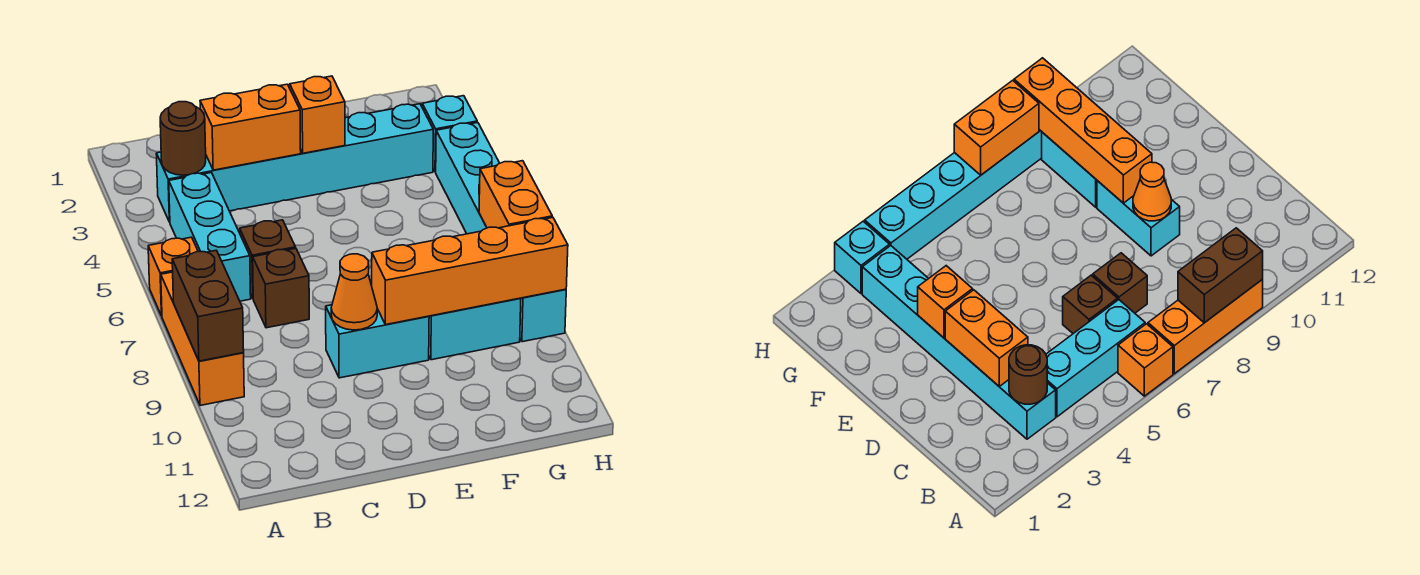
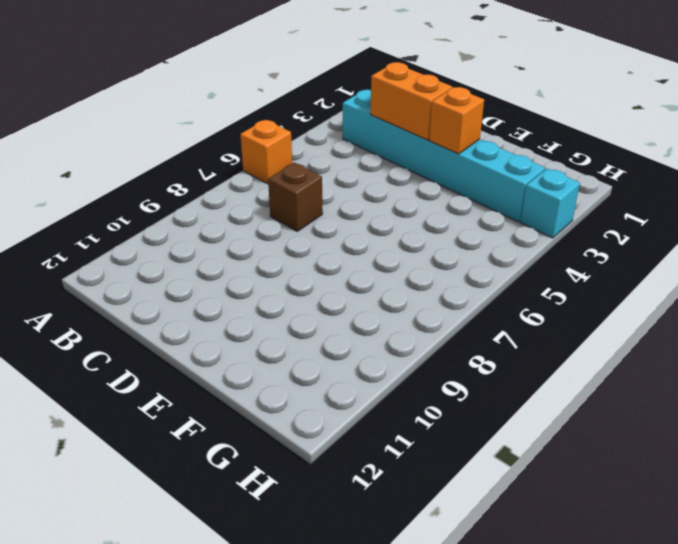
none -> orange brick A7:A9 level 1
none -> cyan brick B4:B6 level 1
none -> brown brick C6 level 1

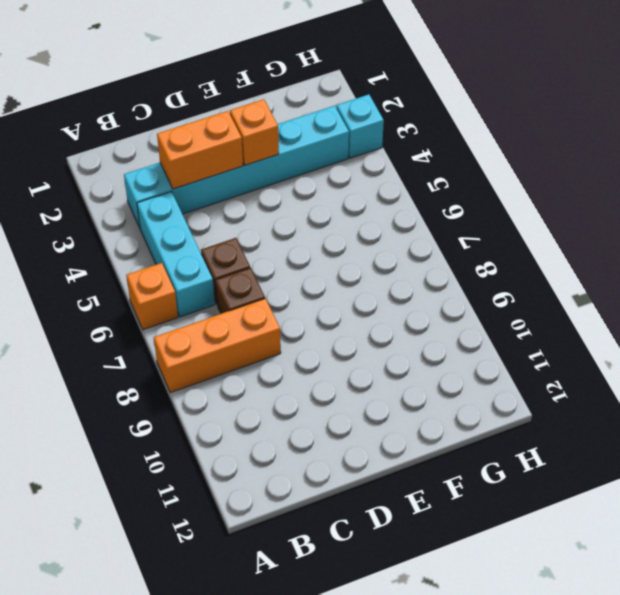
orange brick A8:C8 level 1 -> orange brick A7:A9 level 1
none -> cyan brick D9:E9 level 1
none -> cyan brick F9:G9 level 1
none -> cyan brick H4:H9 level 1

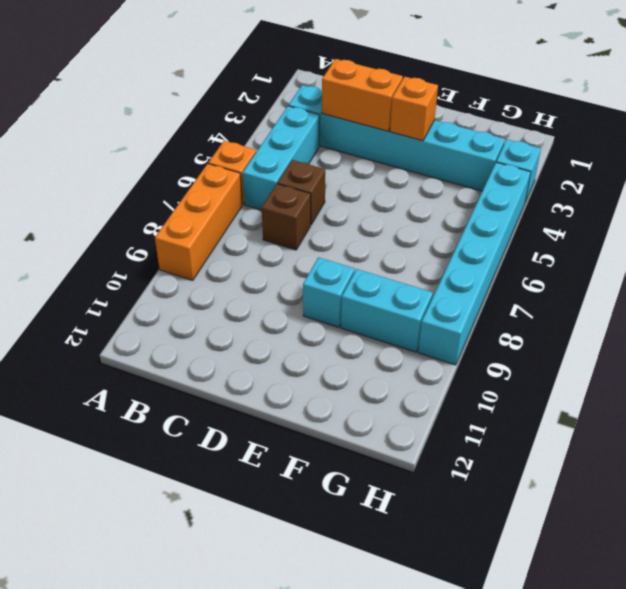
cyan brick E9 level 1 -> cyan brick D9:E9 level 1
none -> brown brick A8:A9 level 2
none -> brown round brick B3 level 2
none -> orange cone D9 level 2

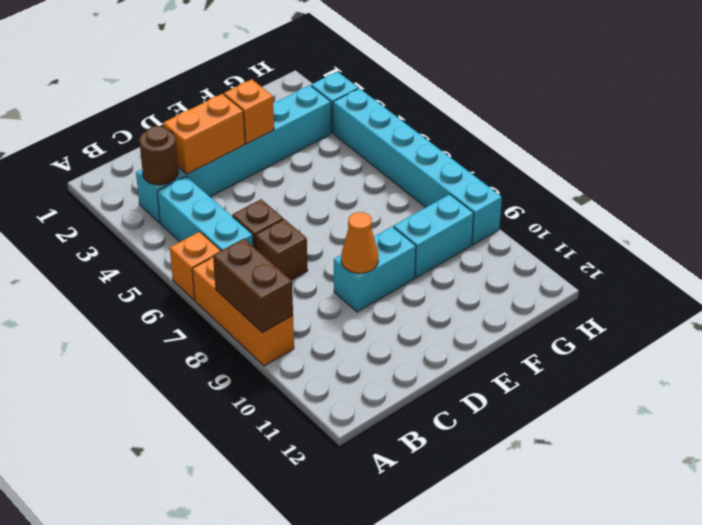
none -> orange brick E9:H9 level 2
none -> orange brick H7:H8 level 2

